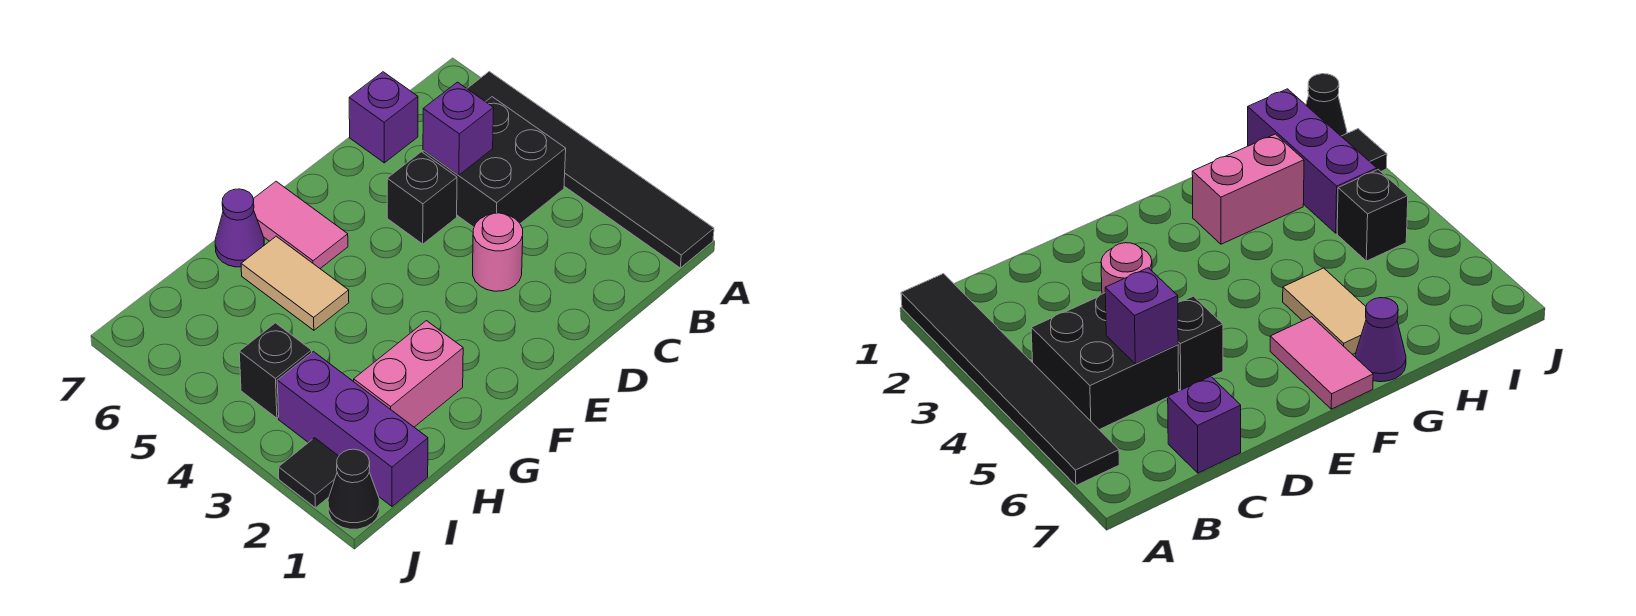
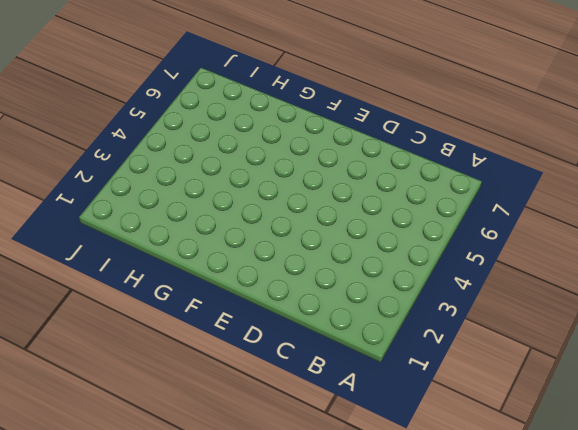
none -> black tile A1:A6 level 1
none -> black brick B4:C5 level 1
none -> purple brick C7 level 1

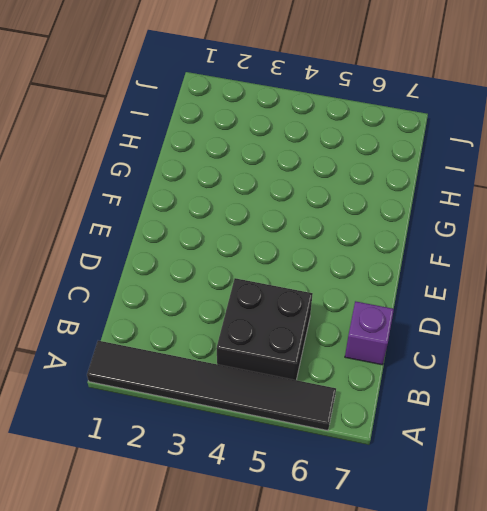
none -> pink round brick D3 level 1
none -> black brick D5 level 1
none -> pink tile F6:F7 level 1

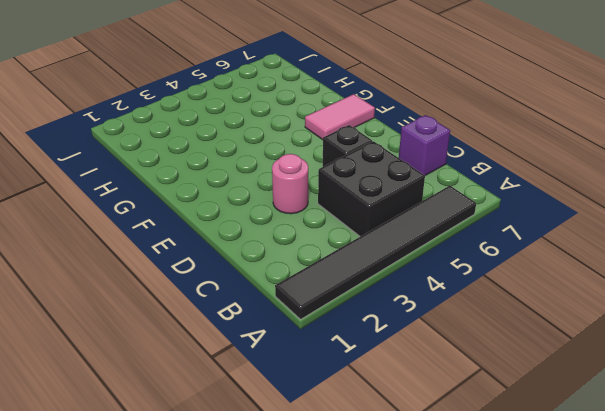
none -> pink brick G2:H2 level 1
none -> tan tile G5:G6 level 1
none -> purple cone G7 level 1

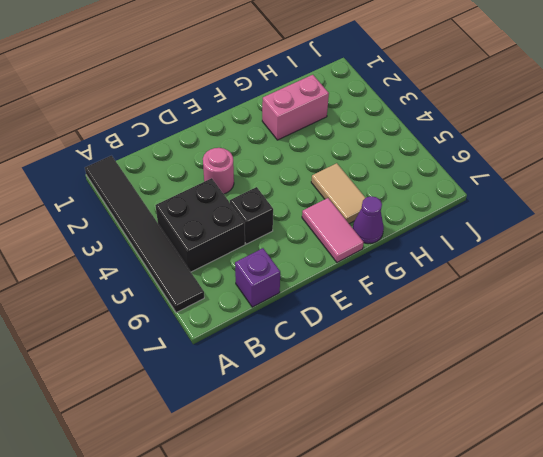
none -> purple brick I1:I3 level 1
none -> black brick I4 level 1
none -> black cone J1 level 1

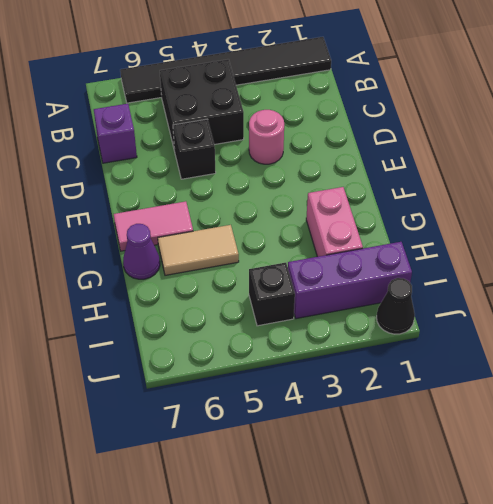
none -> black tile J2 level 1
none -> purple brick C5 level 2

